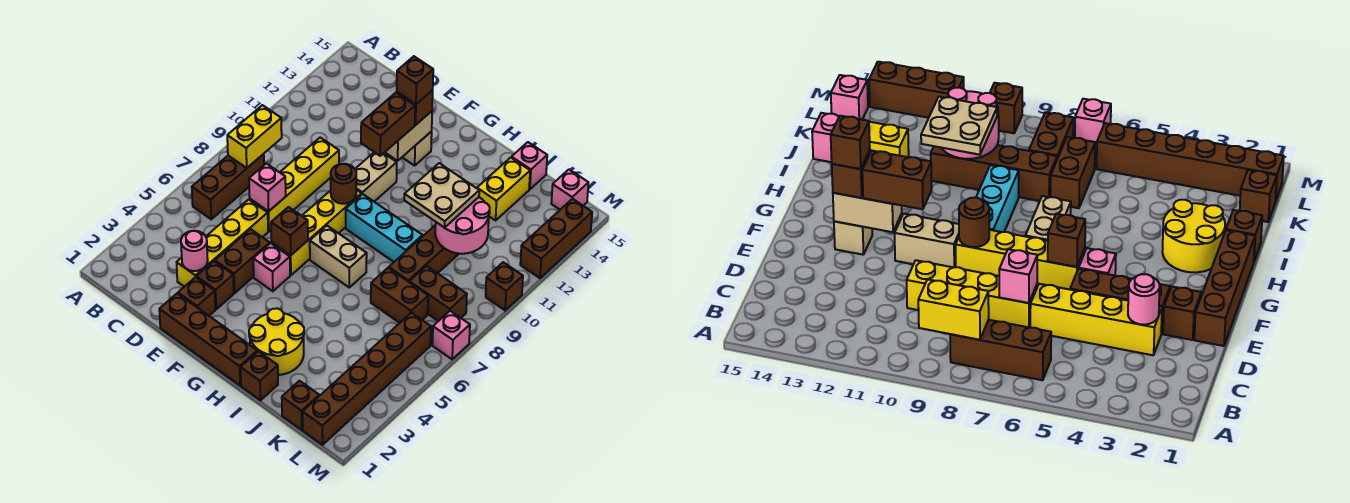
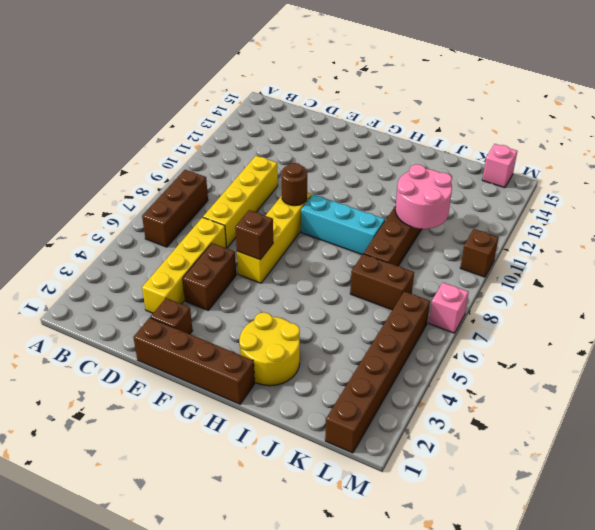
none -> brown brick E3 level 1
none -> pink brick F5 level 1
none -> tan brick F10:F11 level 1
none -> tan brick F13 level 1

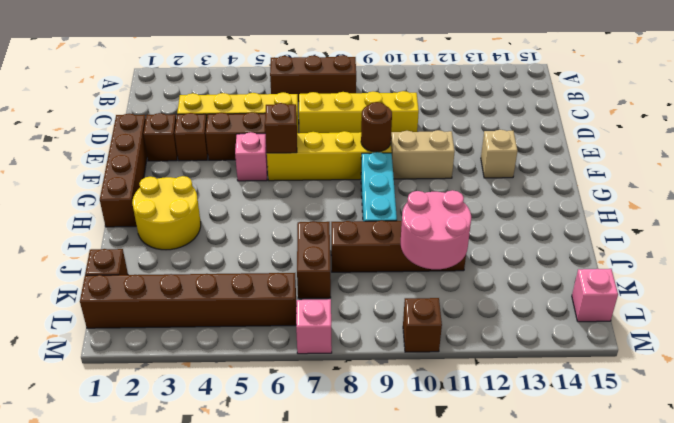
none -> tan brick G7:H7 level 1
none -> brown brick I1 level 1
none -> yellow brick J13:J14 level 1
none -> pink brick J15 level 1

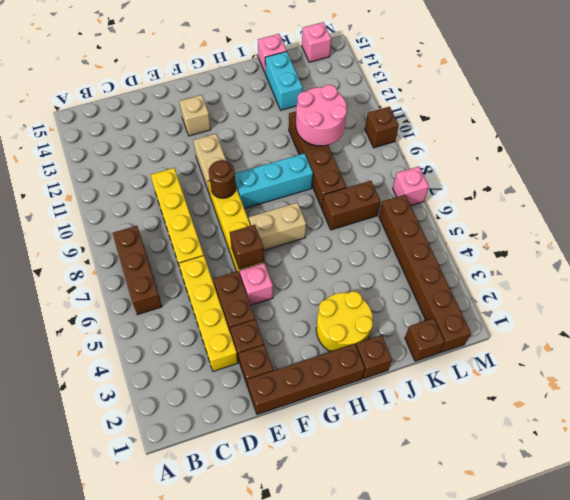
cyan brick J13:J14 level 1 -> yellow brick J13:J14 level 1
none -> brown brick K8:L8 level 1
none -> brown brick M12:M14 level 1
none -> yellow brick B8:B9 level 2
none -> pink round brick D3 level 2

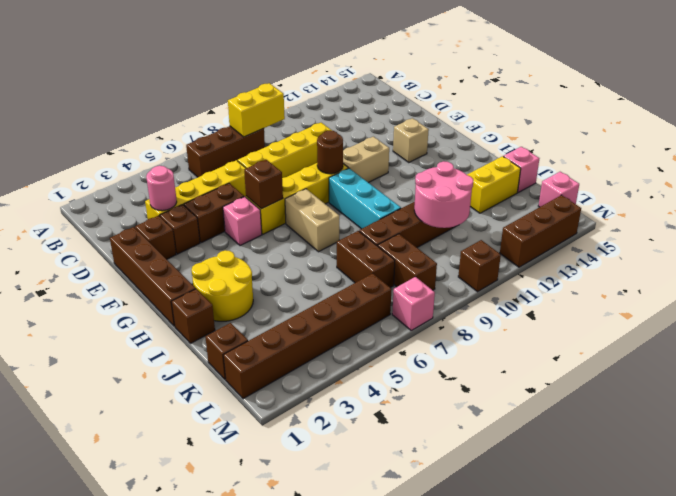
none -> pink brick D7 level 2
none -> tan brick F12:F13 level 2
none -> brown brick F11:F12 level 3
none -> brown brick F13 level 3

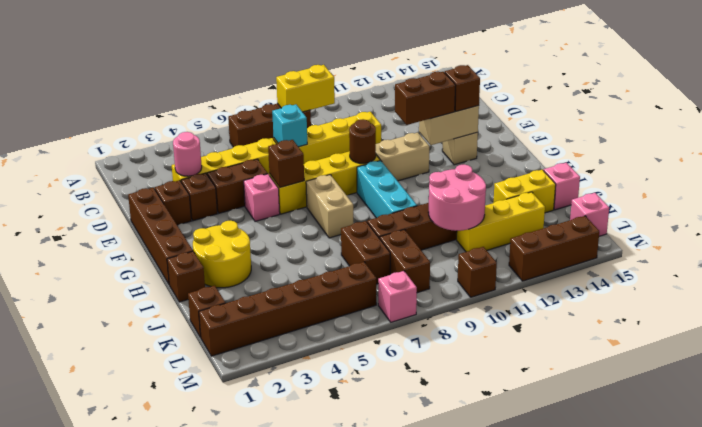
cyan brick D7 level 2 -> pink brick D7 level 2
yellow brick K11:K13 level 1 -> none
none -> tan plate I10:J11 level 3
none -> brown brick F13 level 4

